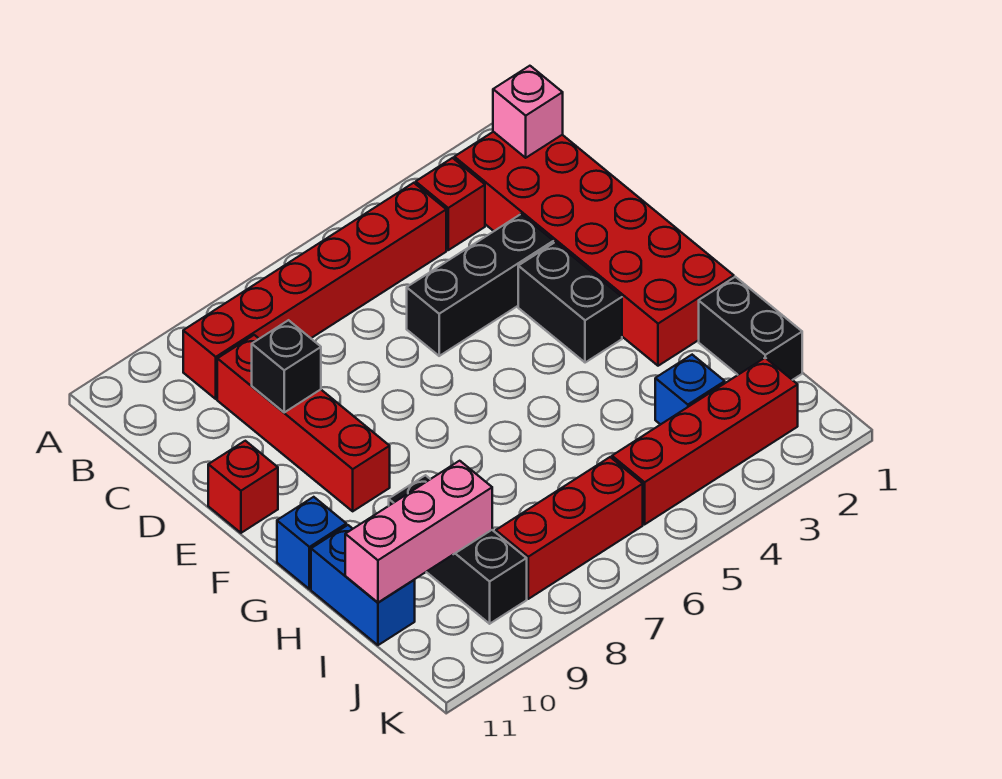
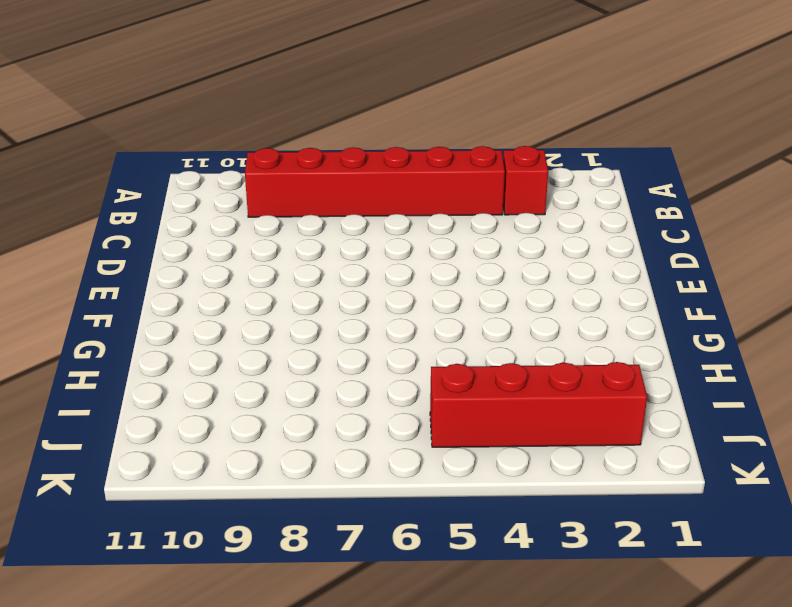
none -> red brick B1:G2 level 1
none -> red brick C9:F9 level 1
none -> black brick D3:D5 level 1

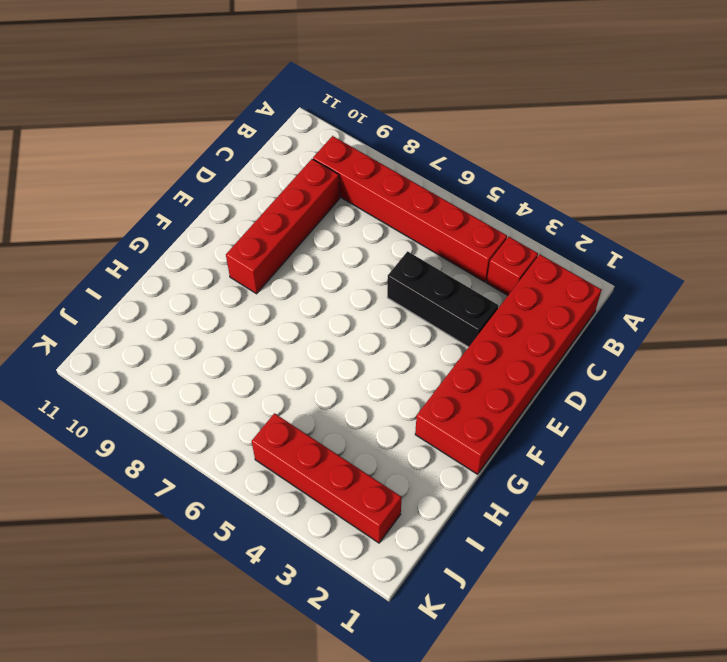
none -> black brick E3:F3 level 1
none -> red brick E11 level 1
none -> blue brick G11 level 1

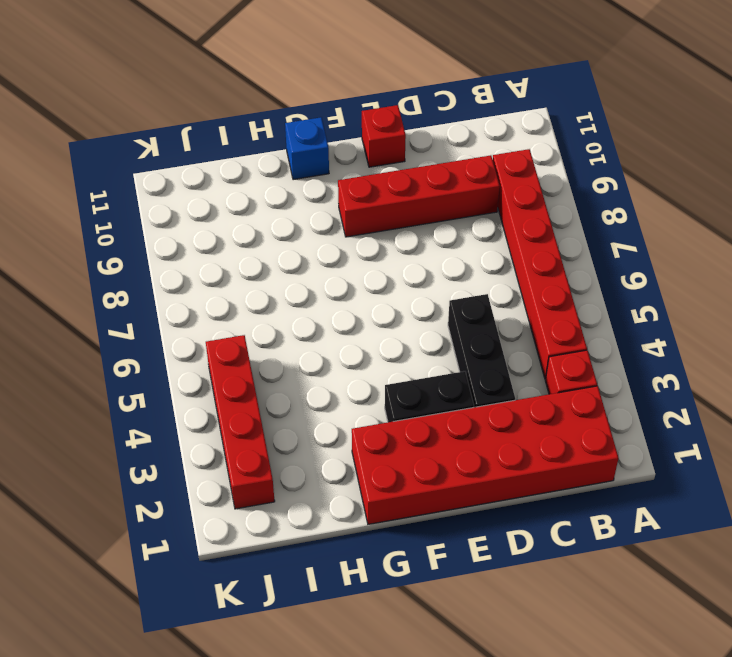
none -> black brick H1:I1 level 1
none -> black brick H9:J9 level 1
none -> blue brick H11:I11 level 1

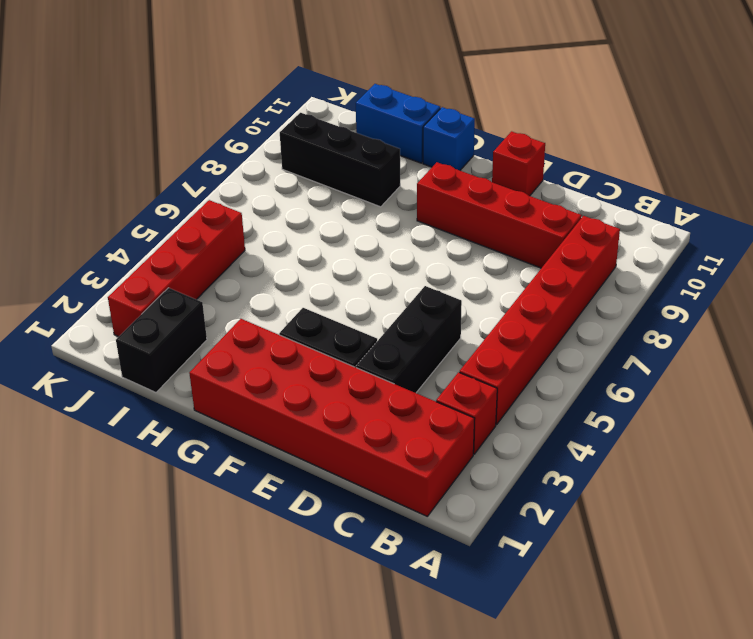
black brick I1:I2 level 1 -> black brick H1:I1 level 1
none -> blue brick I3 level 1
none -> red brick J6:J8 level 1
none -> pink brick B1 level 2

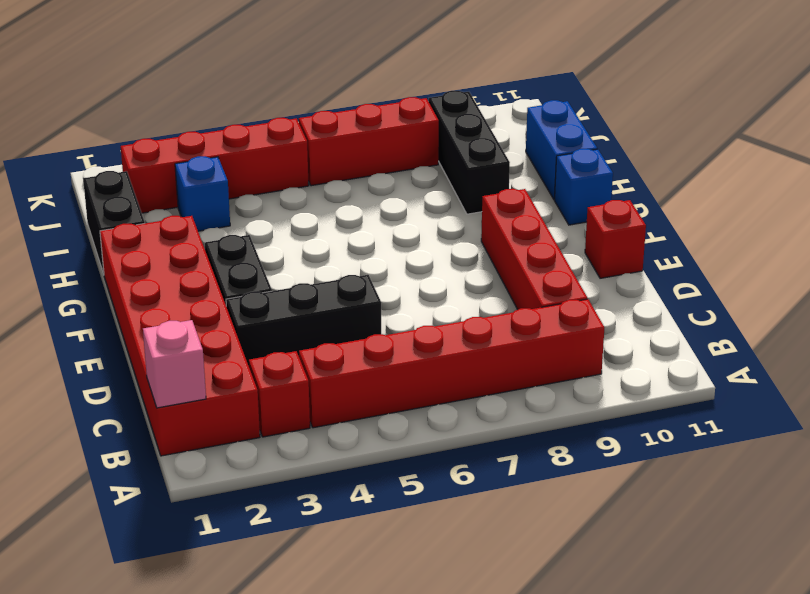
none -> black brick D9 level 2
none -> pink brick I9:I11 level 2

